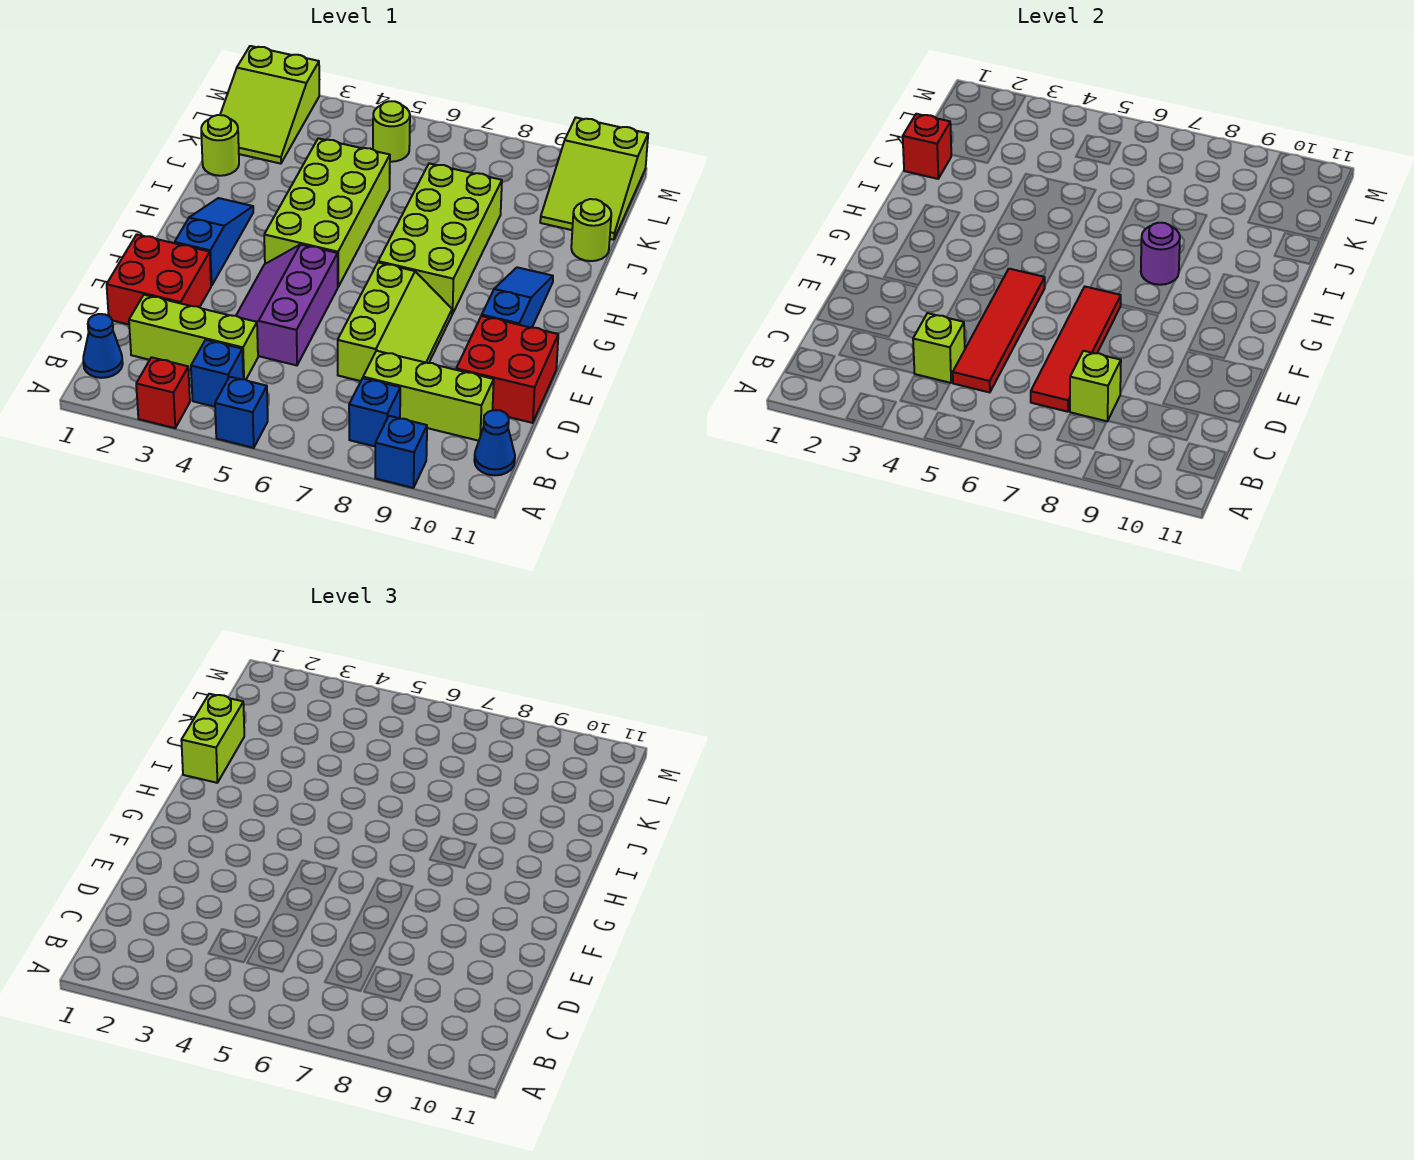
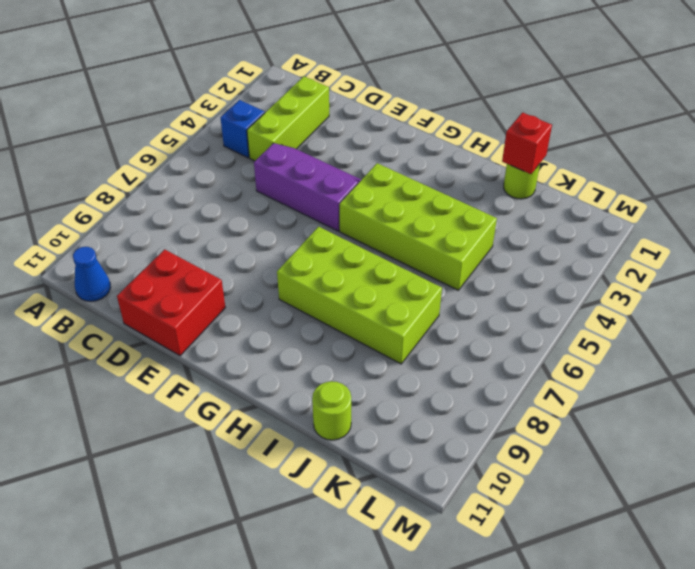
none -> red brick A3 level 1
none -> blue brick A5 level 1
none -> blue brick A9 level 1

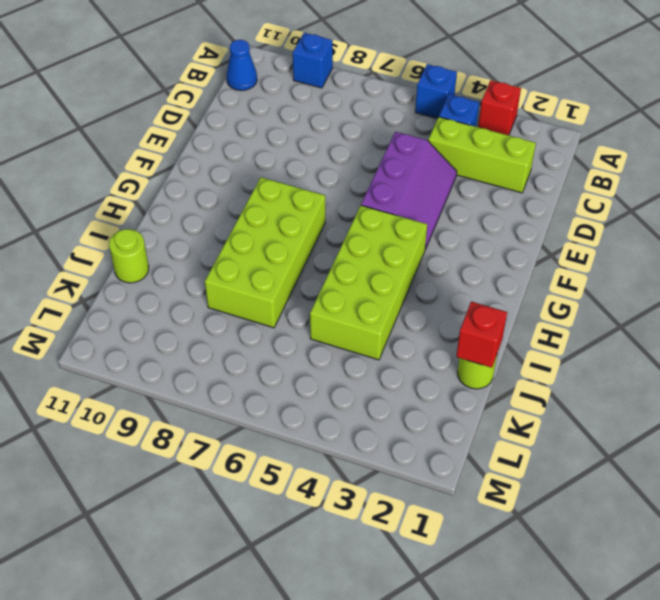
none -> blue cone B1 level 1
none -> blue brick B8 level 1
none -> lime brick C8:C10 level 1

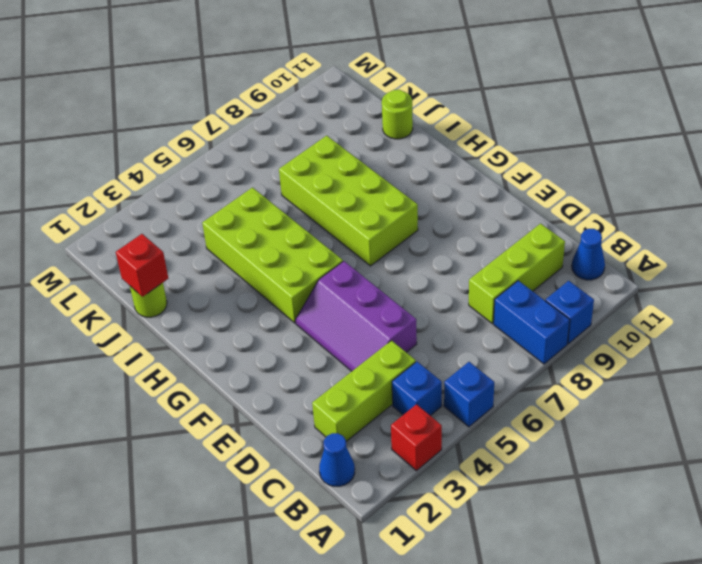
blue brick A8:B8 level 1 -> blue brick B8 level 1
none -> red brick D1:E2 level 1
none -> lime slope D7:F8 level 1 top 7
none -> red brick D10:E11 level 1

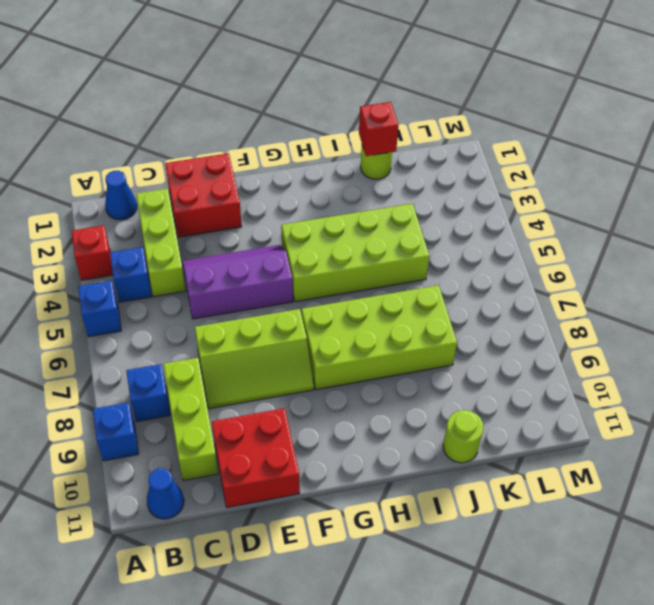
none -> blue slope F2:H2 level 1 top F
none -> blue slope F10:H10 level 1 top F
none -> lime slope K1:M2 level 1 top M

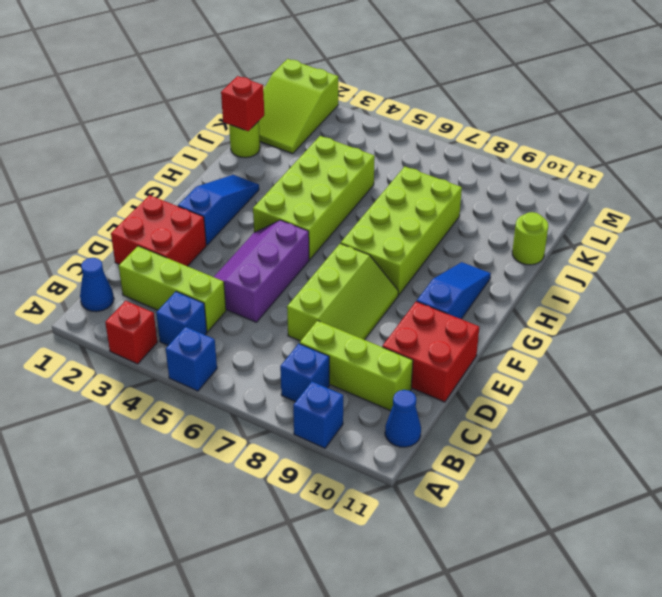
none -> lime slope K10:M11 level 1 top M
none -> lime round brick L5 level 1
none -> lime brick C4 level 2

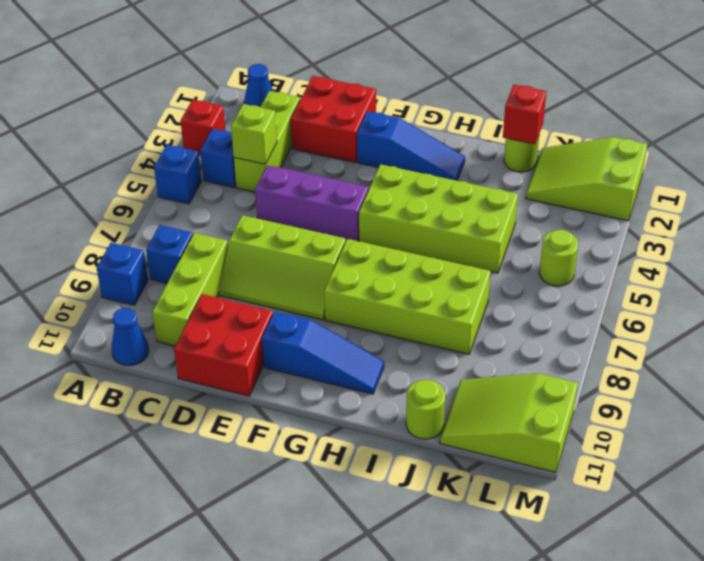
none -> red tile C5:F5 level 2
none -> red tile C7:F7 level 2
none -> lime brick C8 level 2

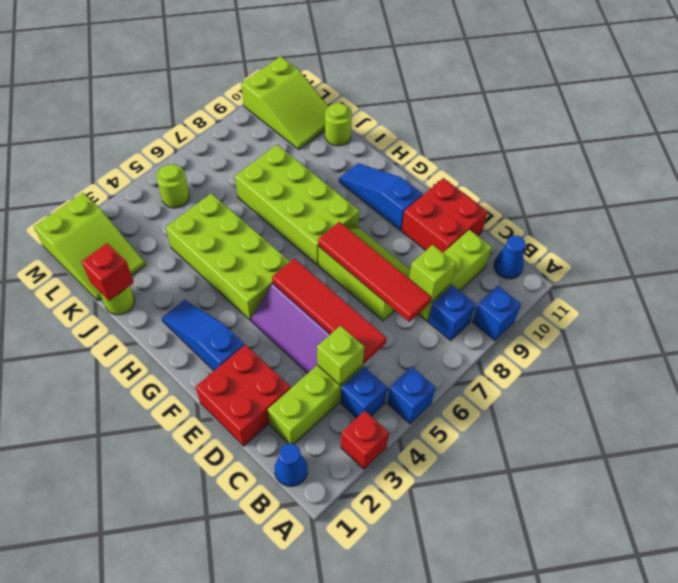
none -> purple round brick H8 level 2
none -> lime brick I1:J1 level 3

